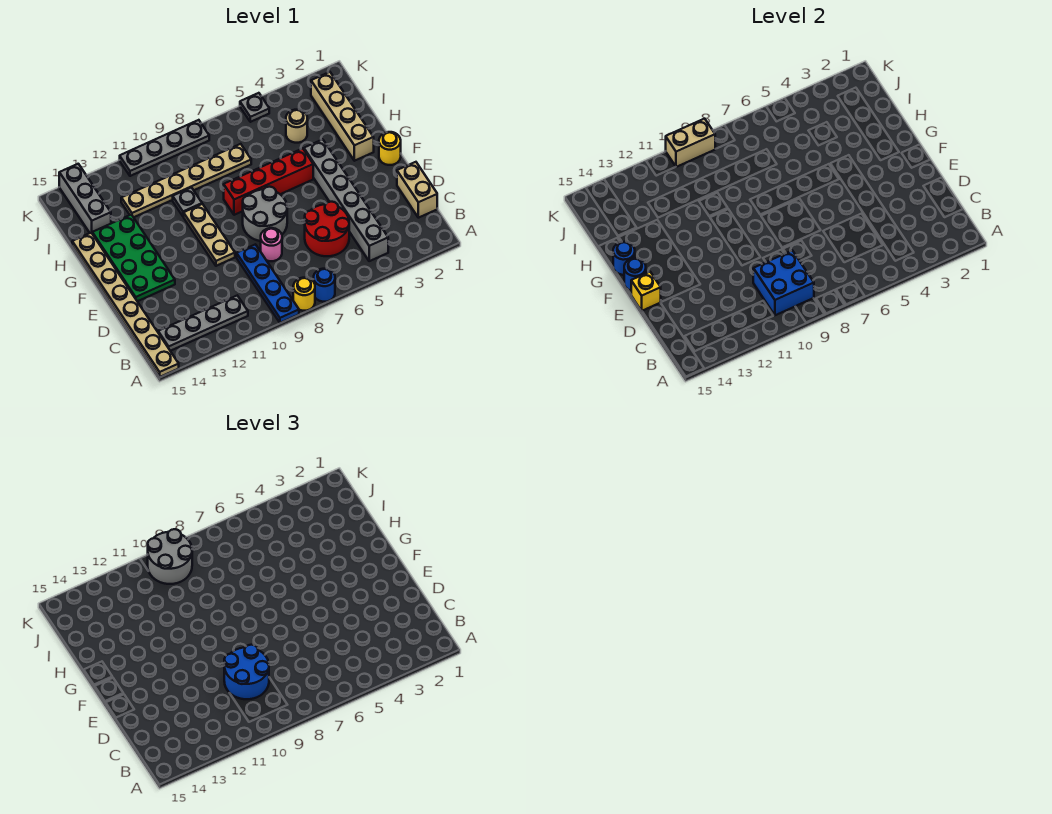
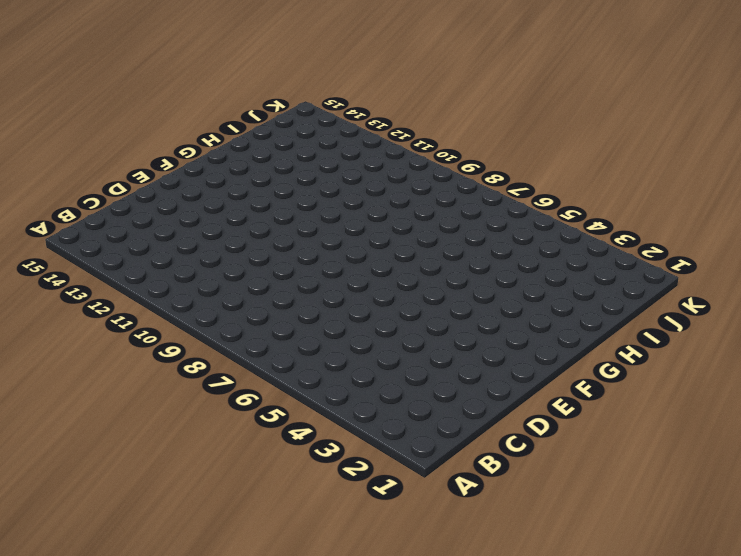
none -> blue round brick A7 level 1
none -> yellow round brick A8 level 1
none -> blue plate A9:D9 level 1

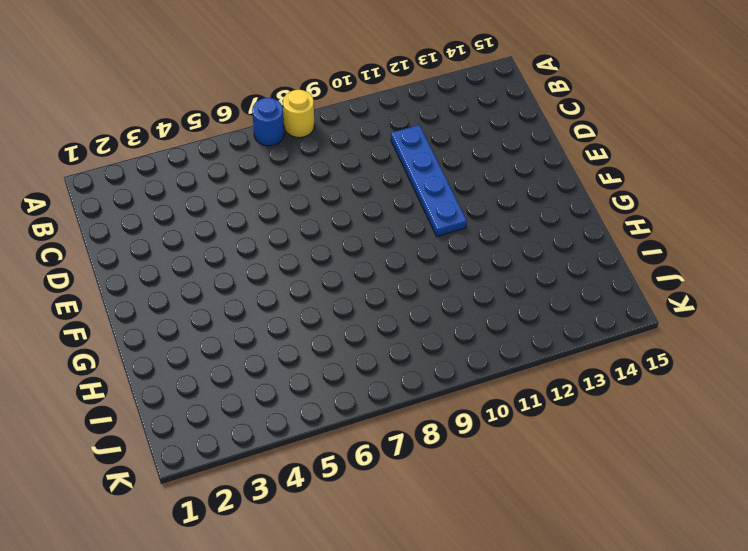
blue plate C11:F11 level 1 -> blue plate A9:D9 level 1
none -> tan plate A15:H15 level 1
none -> grey brick B4:G4 level 1
none -> grey plate B11:B14 level 1

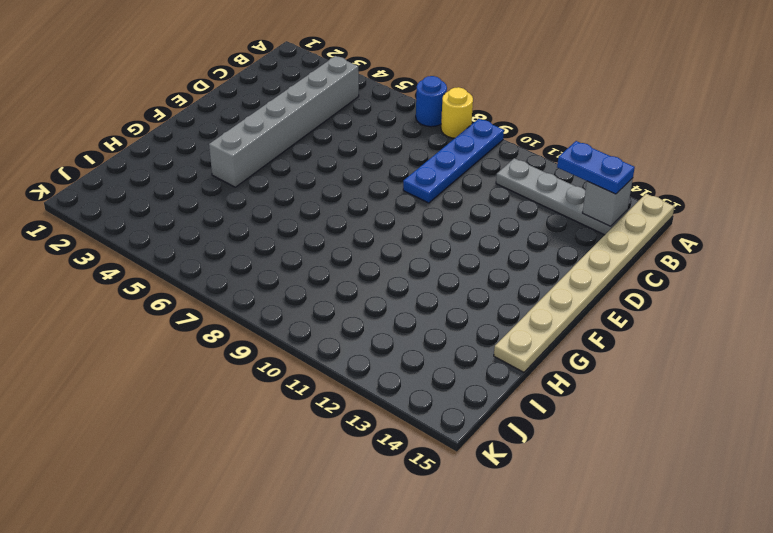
blue plate B13:B14 level 3 -> none
grey brick B14 level 2 -> none
none -> tan brick C1:D1 level 1
none -> red round brick C5:D6 level 1
none -> pink round brick D8 level 1

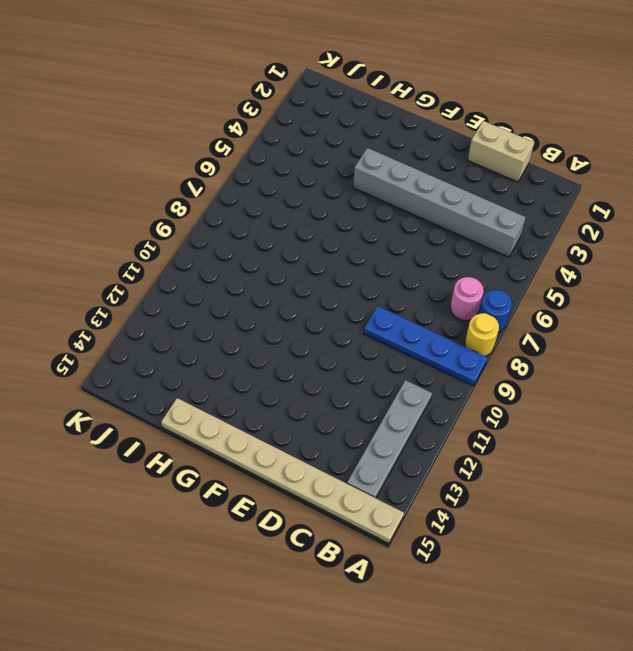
pink round brick B7 level 1 -> pink round brick D8 level 1
none -> red round brick C5:D6 level 1
none -> grey round brick E7:F8 level 1
none -> tan plate E10:G10 level 1

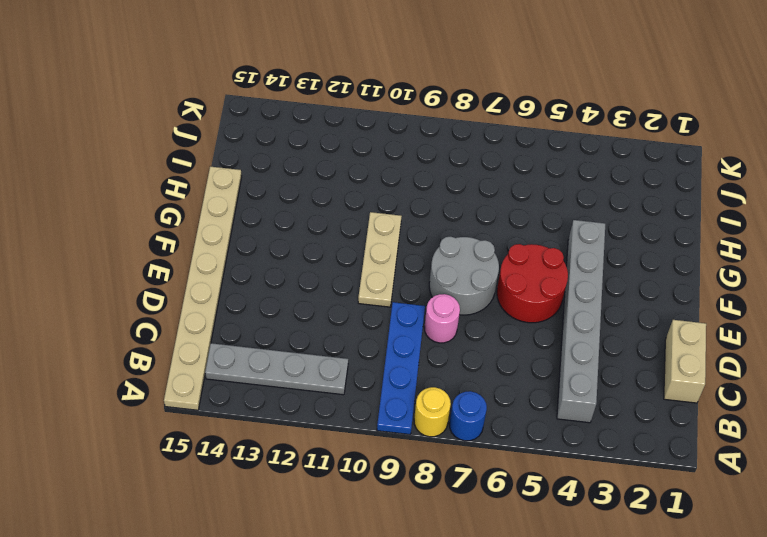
red round brick E5:F6 level 1 -> red round brick C5:D6 level 1
none -> green plate E13:H14 level 1
none -> yellow round brick F1 level 1
none -> tan brick G2:J2 level 1

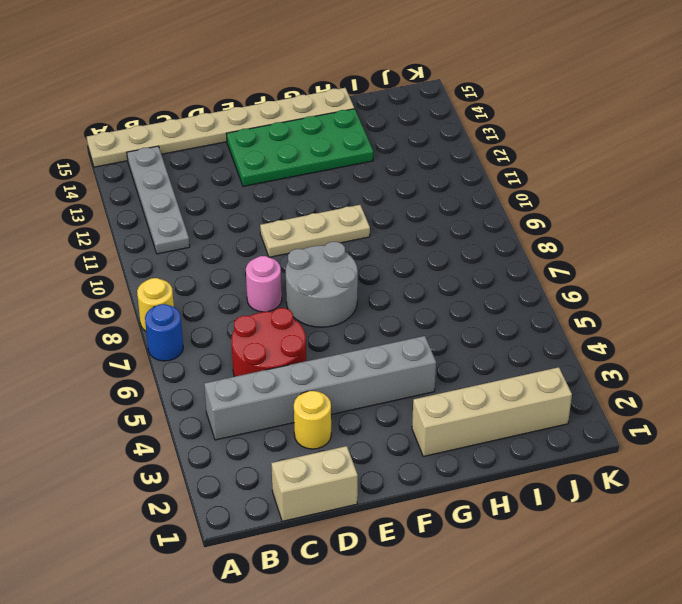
yellow round brick D3 level 1 -> yellow round brick F1 level 1
none -> blue plate A9:D9 level 1
none -> red brick G5:G8 level 1
none -> grey plate H10 level 1

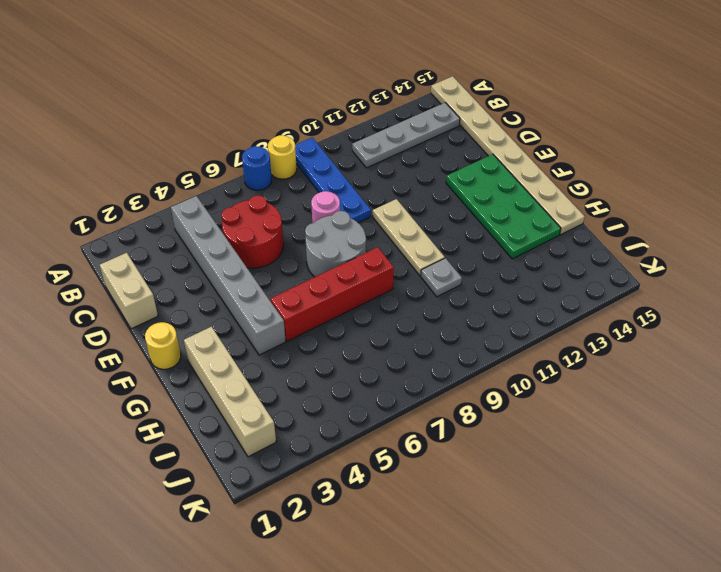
none -> tan round brick I4 level 1
none -> tan plate I7:I12 level 1
none -> grey brick I14:K14 level 1

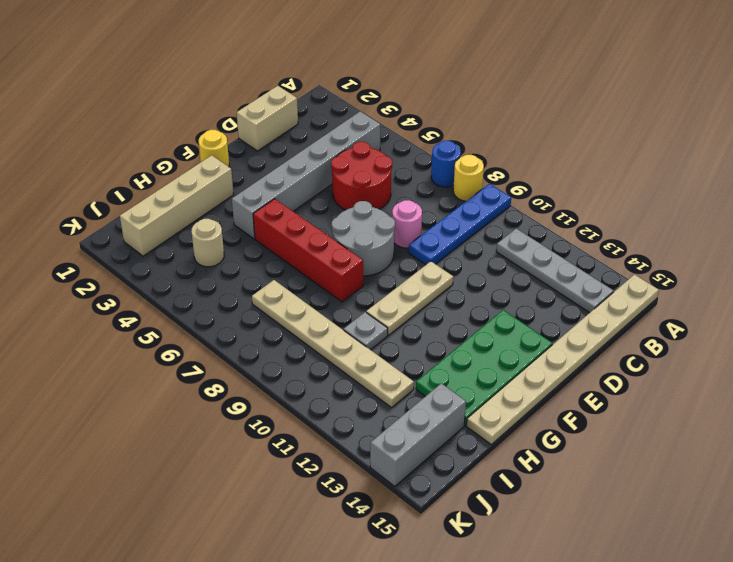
none -> grey plate K5 level 1
none -> grey plate K8:K11 level 1
none -> blue brick B9:C10 level 2

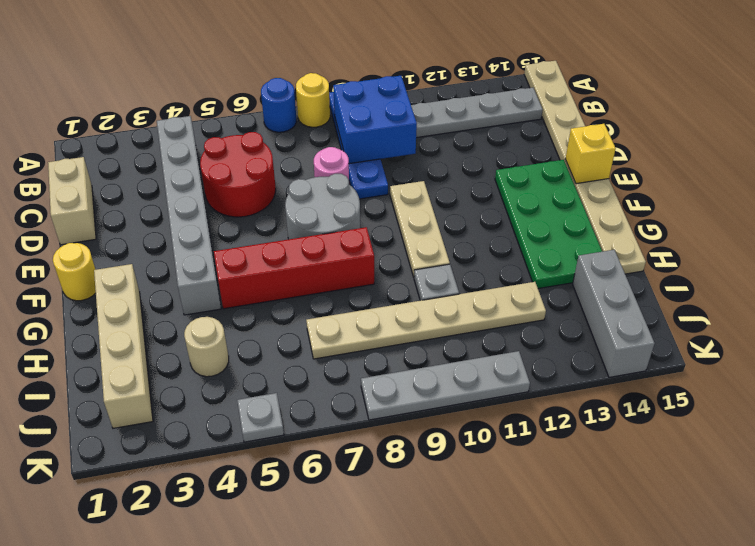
none -> blue round brick F15 level 2
none -> blue round brick G15 level 2
none -> tan brick K9:K10 level 2

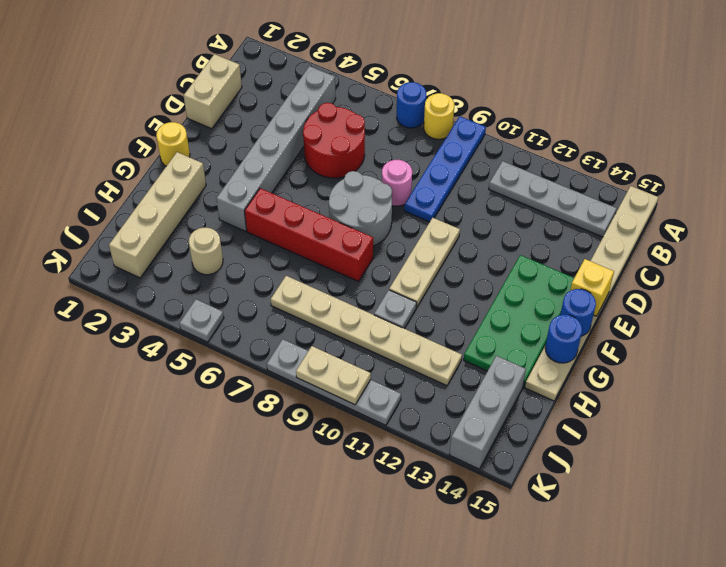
tan plate K9:K10 level 2 -> tan brick K9:K10 level 2
none -> blue brick B9:C10 level 2
none -> blue round brick C9:D10 level 3
none -> grey round brick J9:K10 level 3

